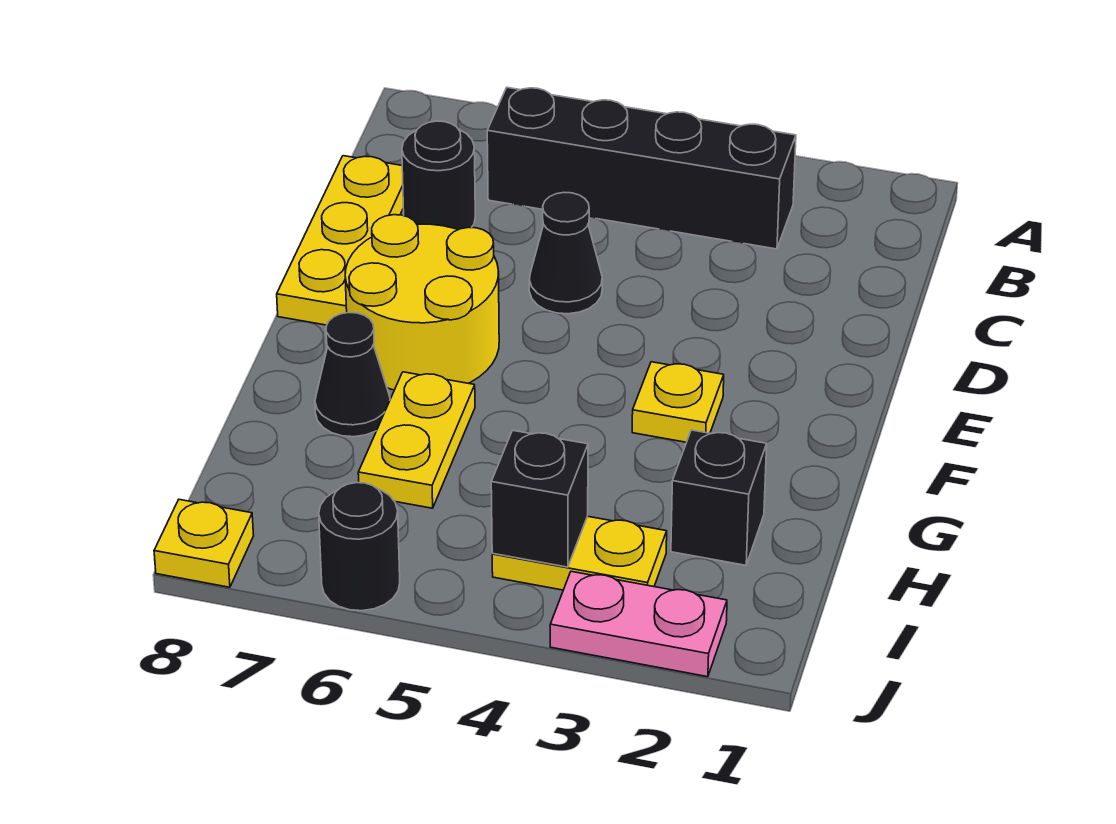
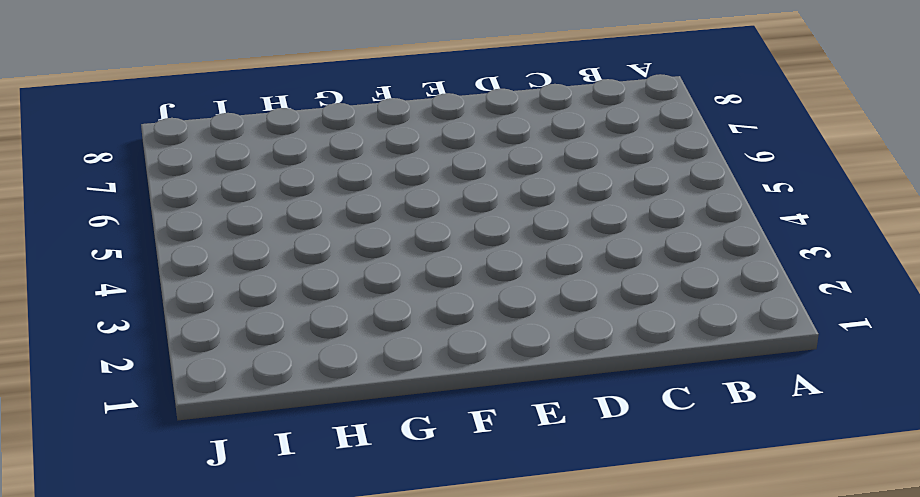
none -> black brick B3:B6 level 1
none -> black round brick C7 level 1
none -> yellow plate C8:E8 level 1

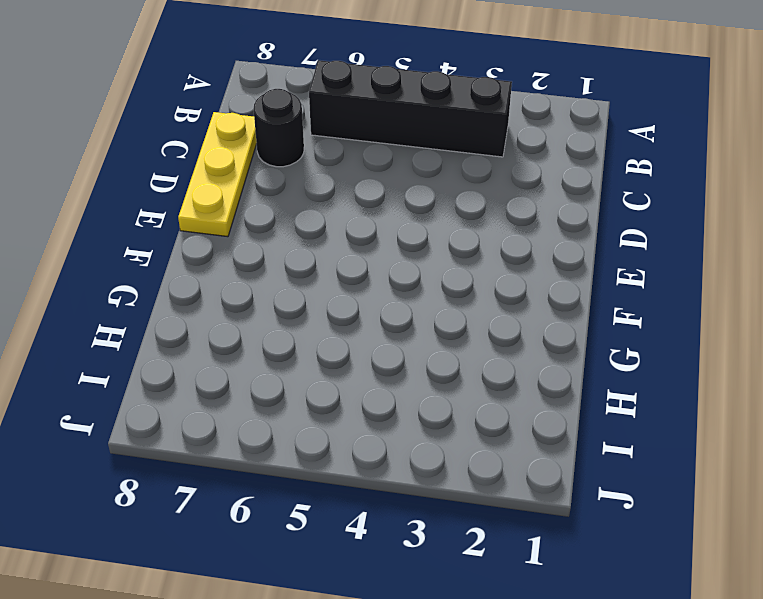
none -> black cone D5 level 1
none -> yellow round brick E6:F7 level 1
none -> yellow plate F3 level 1

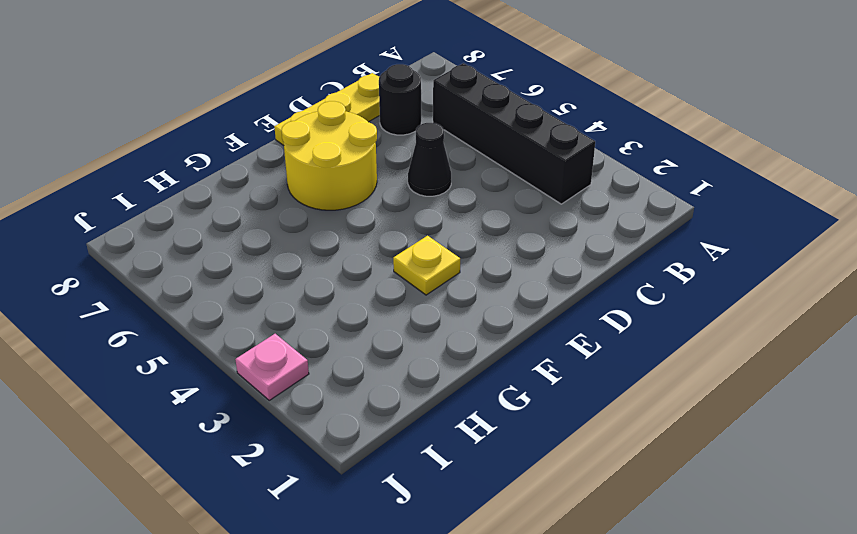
pink plate J3 level 1 -> pink plate J2:J3 level 1
none -> yellow plate G6:H6 level 1
none -> black cone G7 level 1
none -> black brick H2 level 1

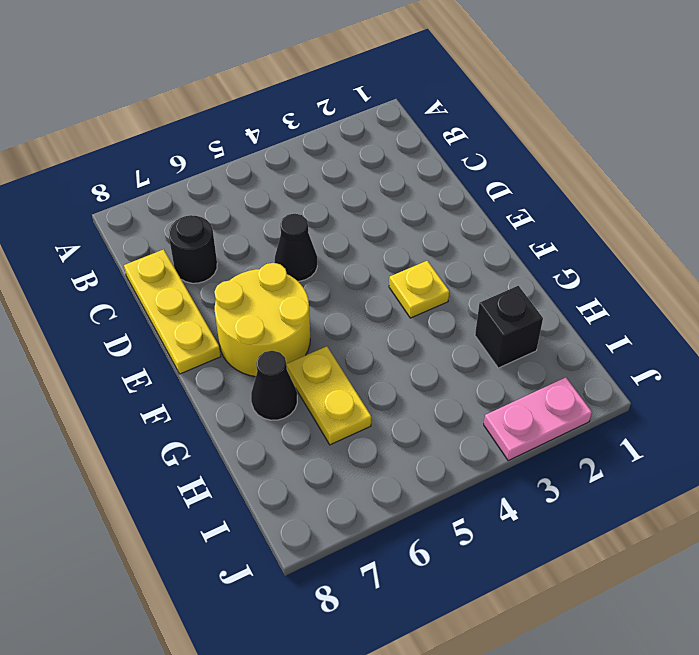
none -> black brick B3:B6 level 1
none -> yellow plate I3:I4 level 1
none -> black round brick J6 level 1

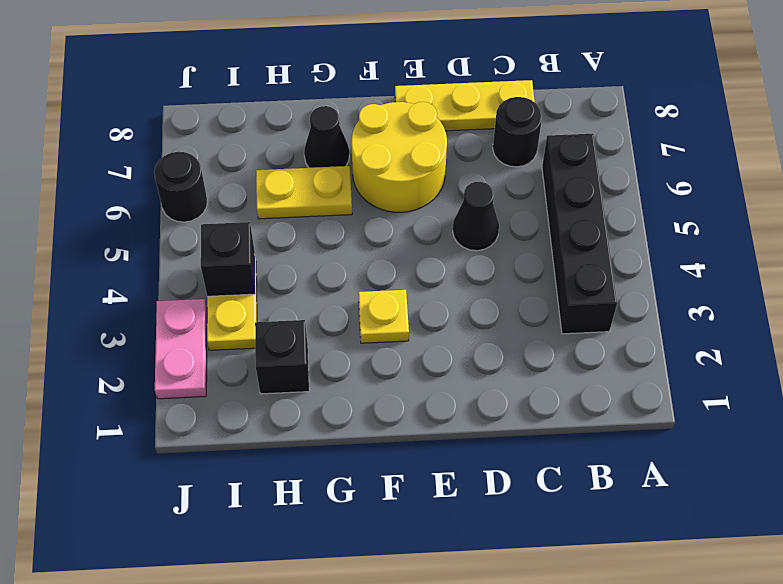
none -> yellow plate J8 level 1

